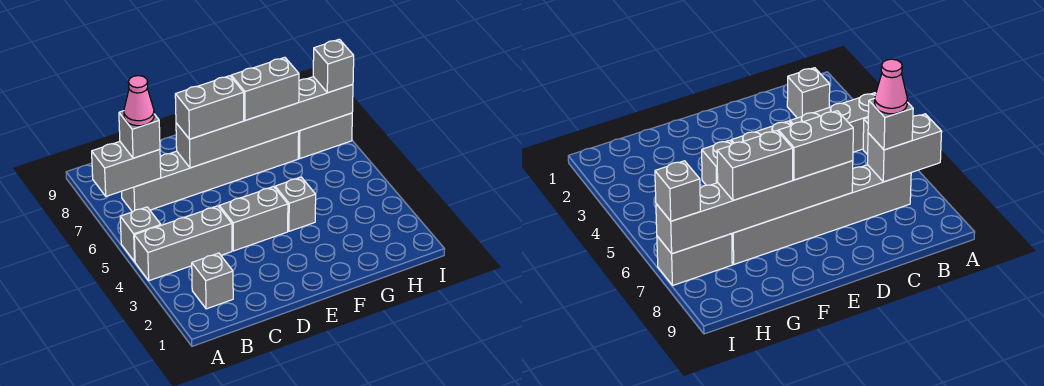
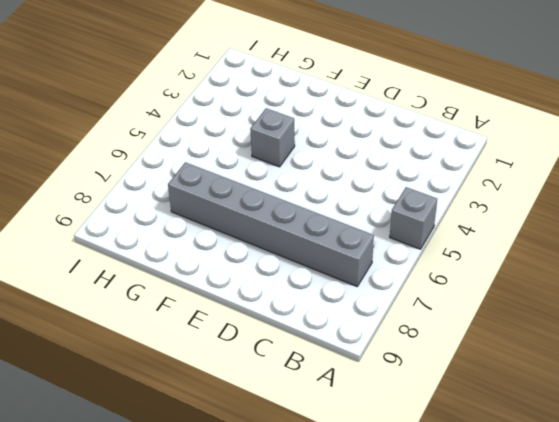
none -> grey brick A4:C4 level 1
none -> grey brick B2 level 1
none -> grey brick D4:E4 level 1

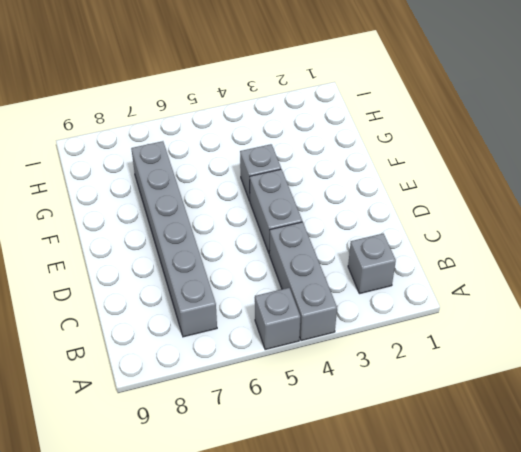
none -> grey brick H7:I7 level 1
none -> grey brick A7:B7 level 2
none -> grey brick D7:I7 level 2

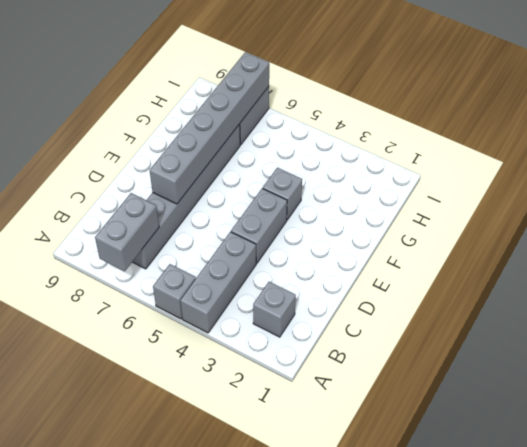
none -> grey brick B7 level 3
none -> grey brick D7:E7 level 3
none -> grey brick F7:G7 level 3

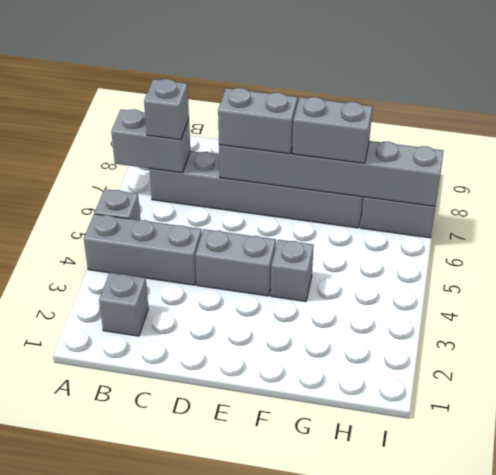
none -> grey brick I7 level 3
none -> pink cone B7 level 4

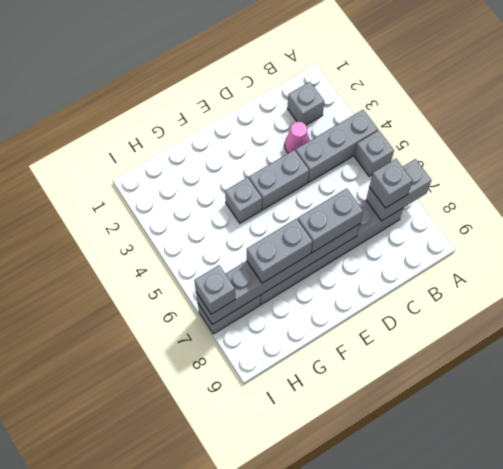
pink cone C3 level 1 -> pink cone B7 level 4

